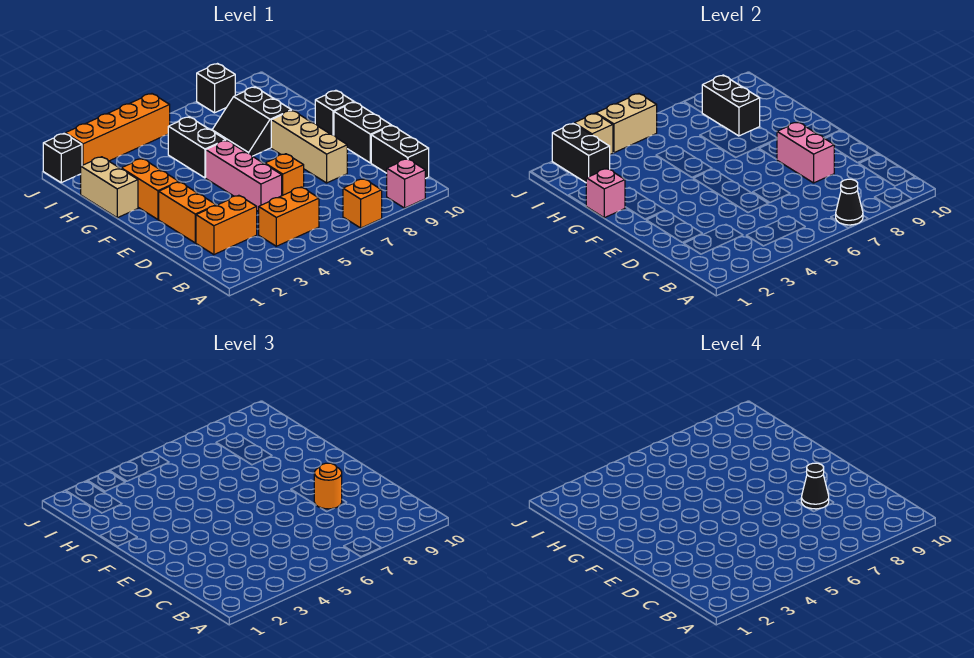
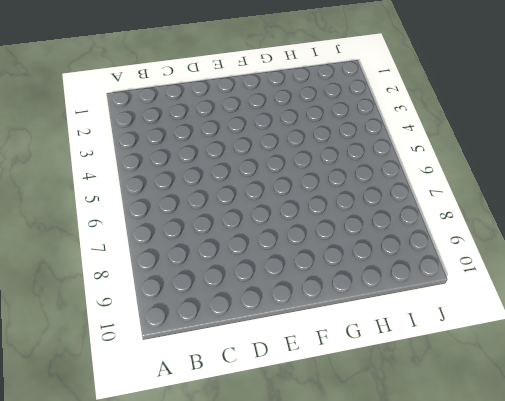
none -> orange brick A7 level 1
none -> pink brick A9 level 1
none -> orange brick B4:B5 level 1

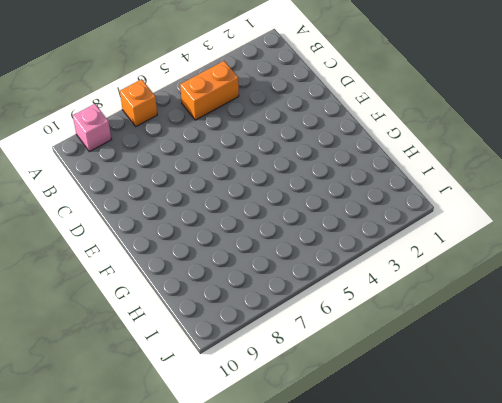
none -> black brick B10:C10 level 1
none -> orange brick C2:C3 level 1
none -> orange brick D2:E2 level 1

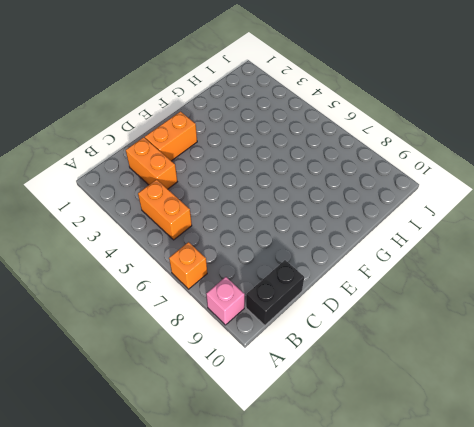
none -> pink brick D5:F5 level 1
none -> orange brick D6 level 1
none -> tan brick D8:F8 level 1

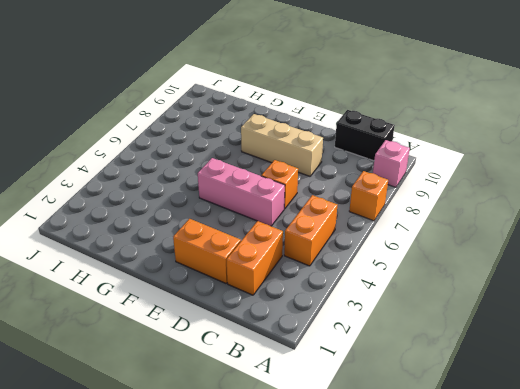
none -> black brick D10:E10 level 1
none -> orange brick F2:G2 level 1
none -> black brick F10 level 1

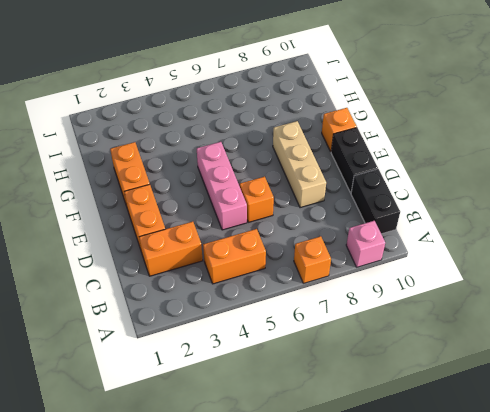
orange brick F10 level 1 -> black brick F10 level 1
none -> tan brick G1:H1 level 1
none -> black brick G5:H5 level 1
none -> black slope G7:H8 level 1 top 8

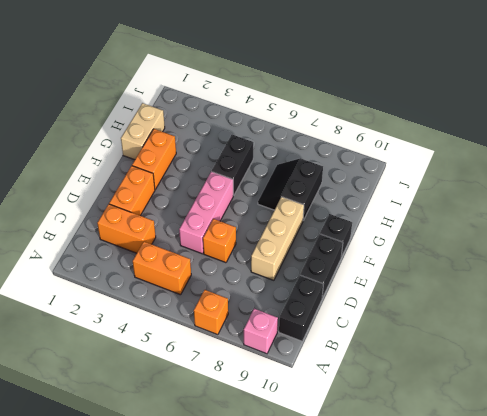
none -> black brick J1 level 1
none -> orange brick J2:J5 level 1
none -> black brick J8 level 1

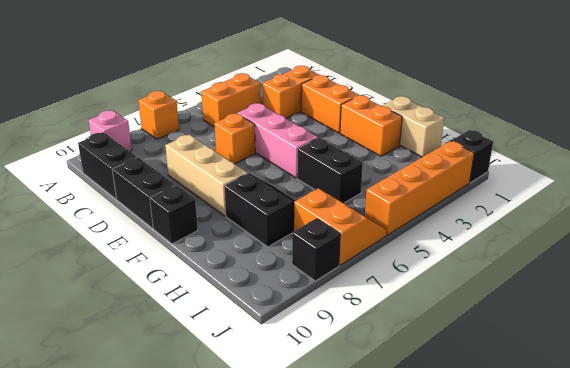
orange slope I6:J7 level 1 top 7 -> none
none -> black cone A7 level 2
none -> pink brick D8:E8 level 2
none -> pink brick G1 level 2

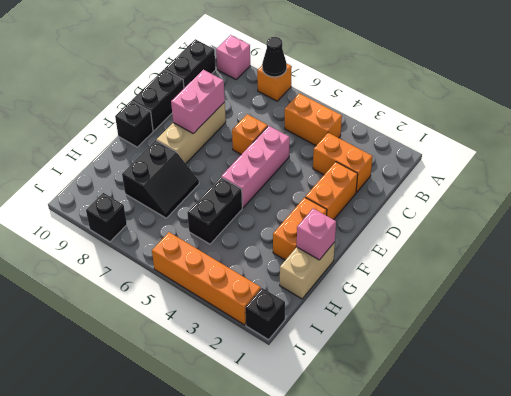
none -> black brick H8:I8 level 2
none -> black brick I2:J2 level 2
none -> tan brick J3 level 2

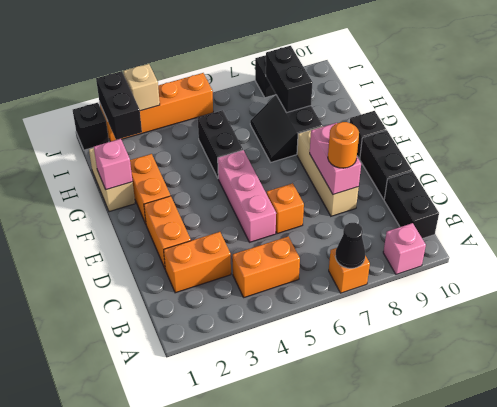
none -> tan brick J4:J5 level 2
none -> black cone D8 level 4

